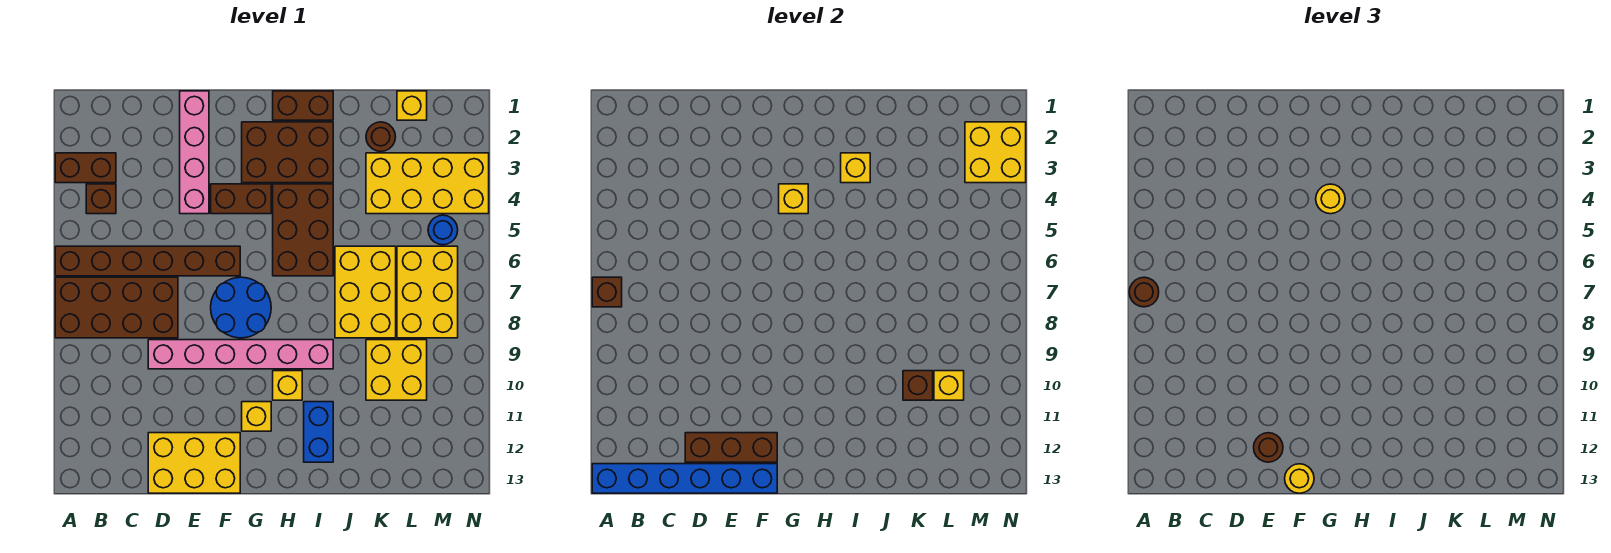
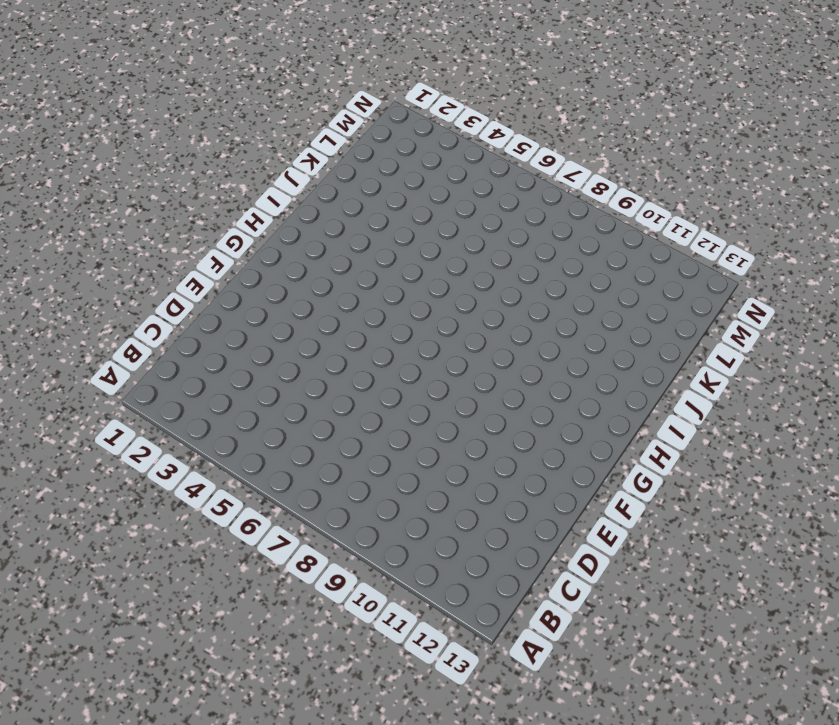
none -> brown brick A3:B3 level 1
none -> brown brick A6:F6 level 1
none -> brown brick A7:D8 level 1
none -> brown brick B4 level 1

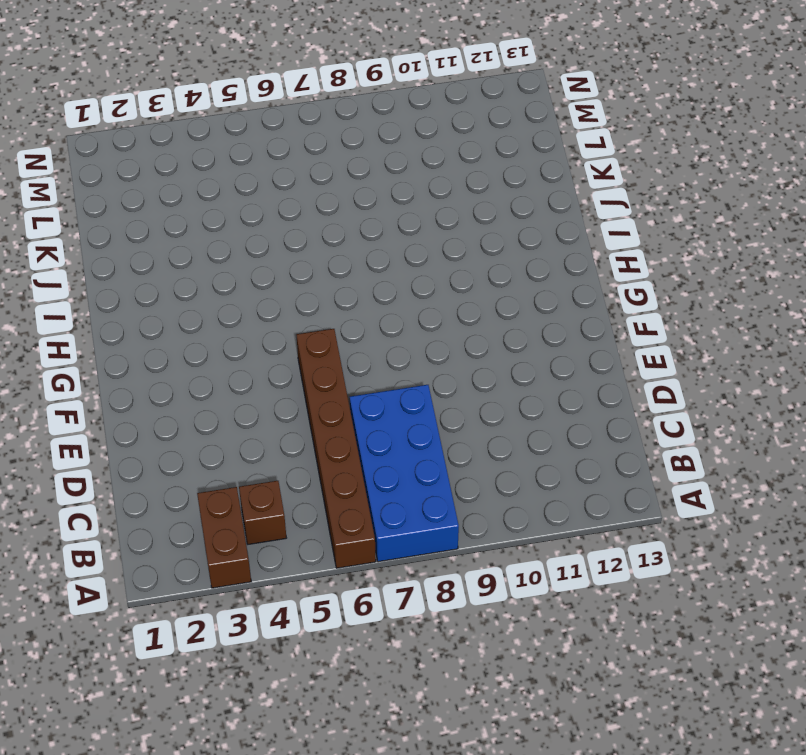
blue brick A7:D8 level 1 -> brown brick A7:D8 level 1
none -> pink brick D9:I9 level 1
none -> yellow brick D12:F13 level 1
none -> pink brick E1:E4 level 1
none -> brown brick F4:G4 level 1

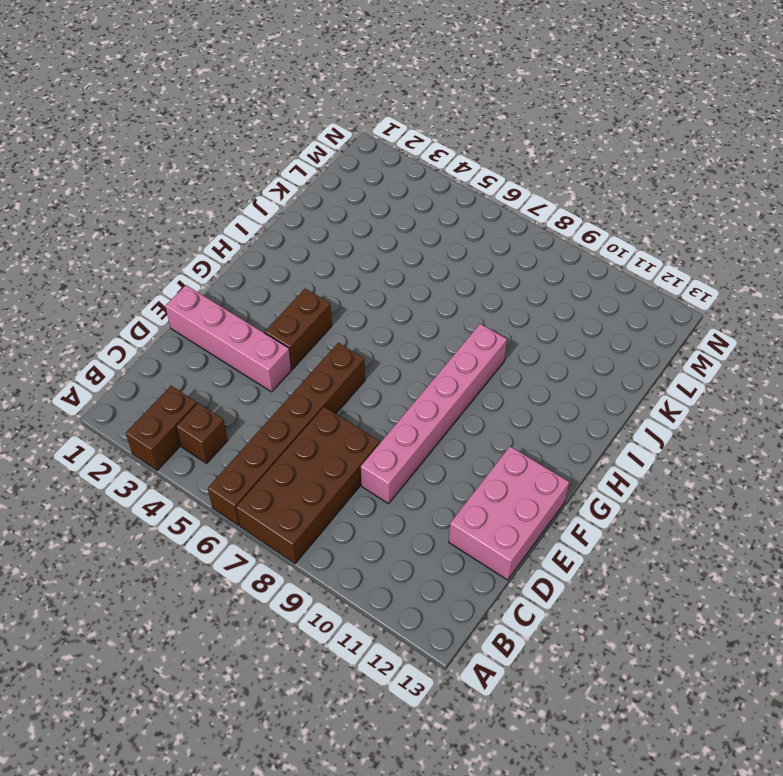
pink brick D12:F13 level 1 -> yellow brick D12:F13 level 1
none -> blue round brick F7:G8 level 1
none -> brown brick G2:I3 level 1
none -> yellow brick G11 level 1
none -> brown brick H1:I1 level 1

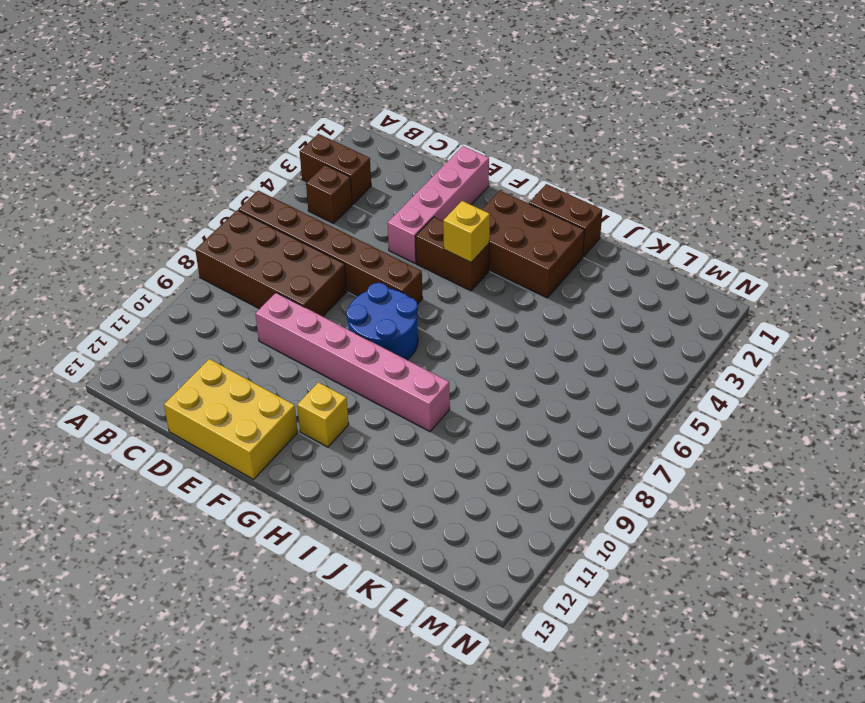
none -> brown brick H4:I6 level 1
none -> yellow brick H10 level 1
none -> blue brick I11:I12 level 1
none -> yellow brick J6:K8 level 1

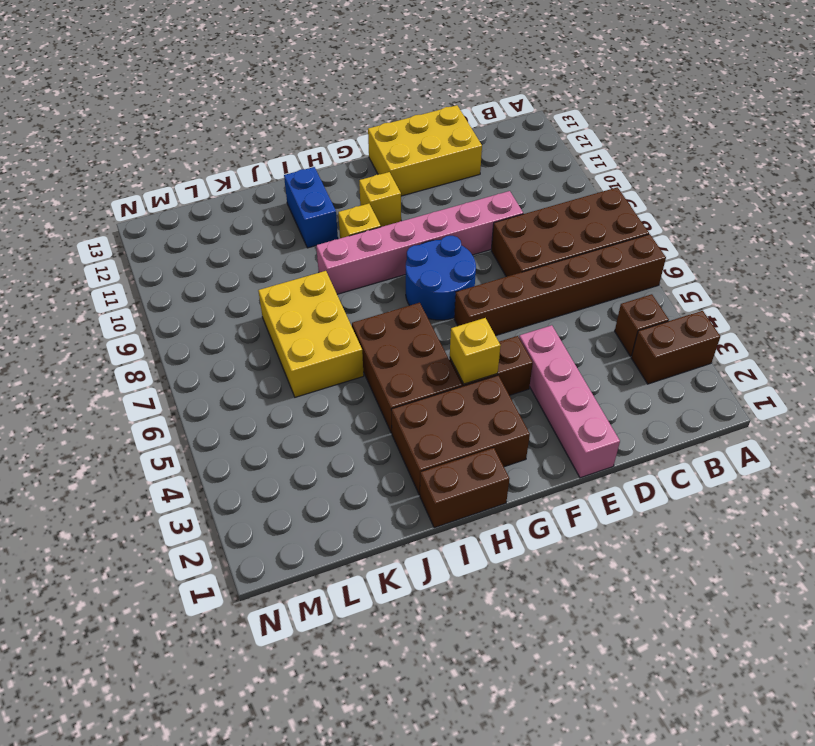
none -> brown round brick K2 level 1
none -> yellow brick K3:N4 level 1
none -> yellow brick K9:L10 level 1
none -> yellow brick L1 level 1

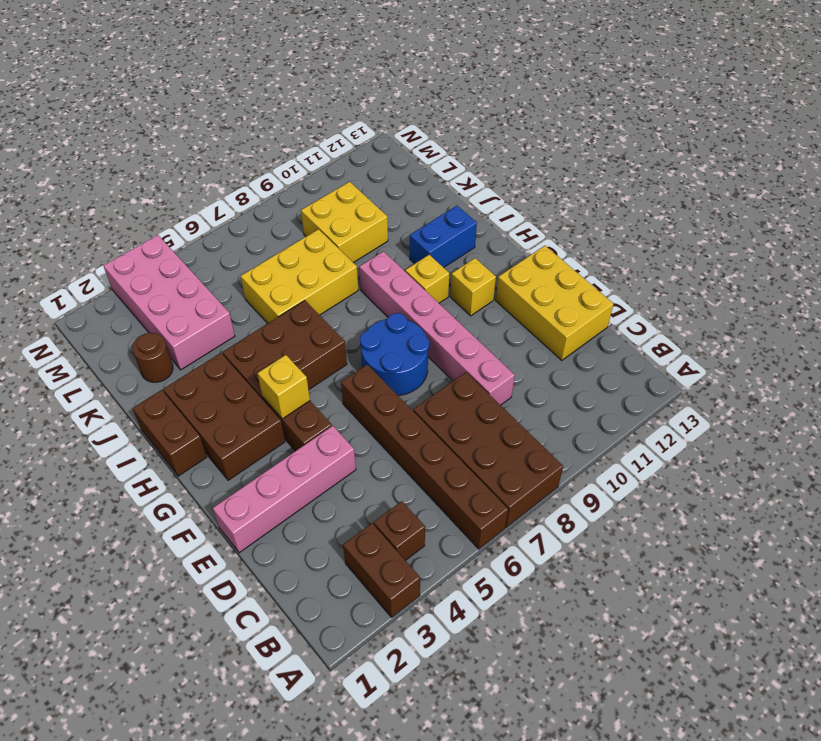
pink brick K3:N4 level 1 -> yellow brick K3:N4 level 1
none -> yellow brick L1 level 1
none -> yellow brick L6:M8 level 1
none -> blue round brick M5 level 1
none -> brown brick A7 level 2

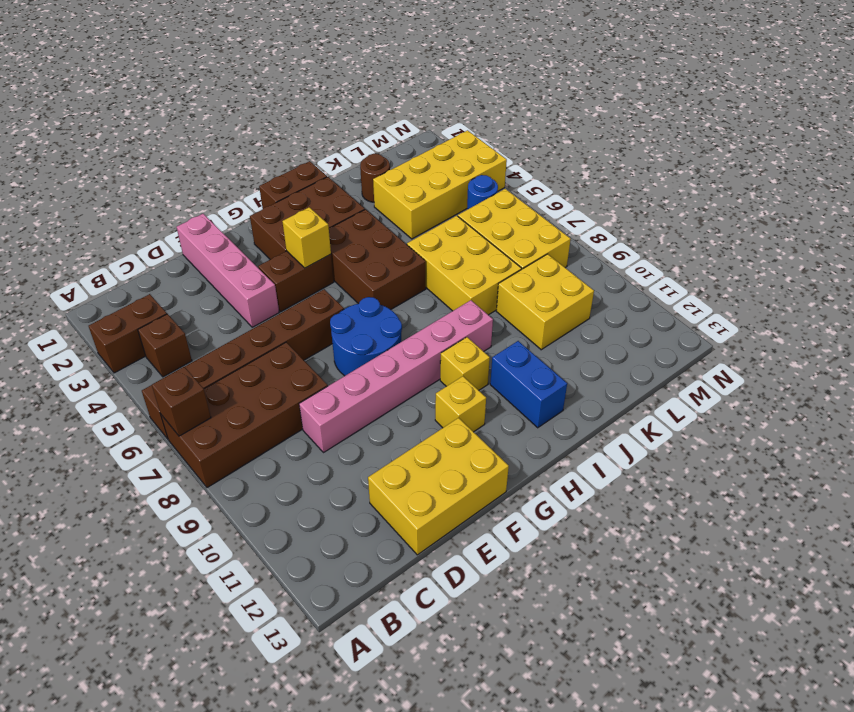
none -> yellow brick L1 level 1
none -> blue brick A13:F13 level 2
none -> brown brick D12:F12 level 2
none -> yellow brick I3 level 2

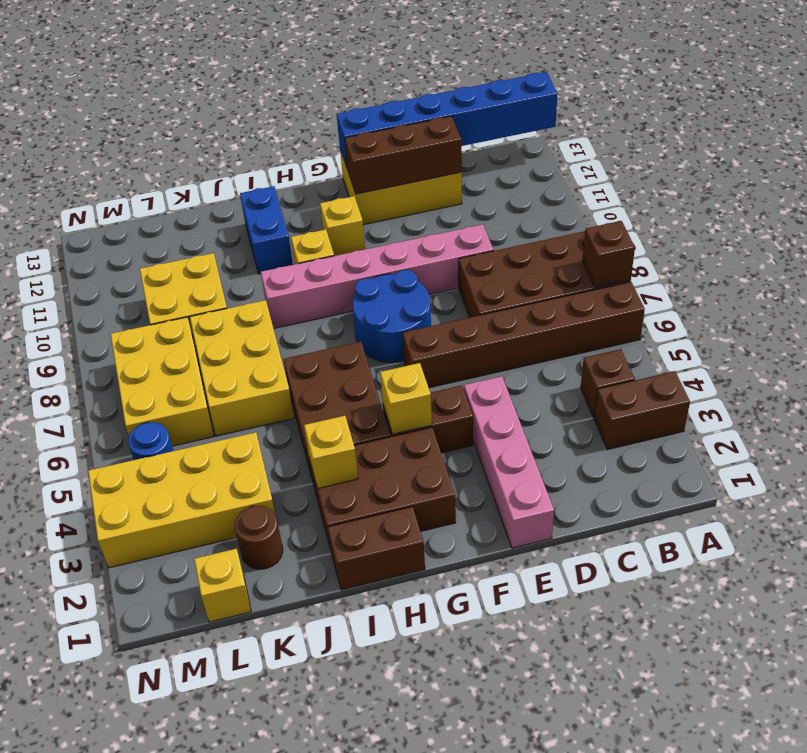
none -> brown brick K10 level 2
none -> yellow brick L10 level 2
none -> yellow brick M2:N3 level 2
none -> brown round brick A7 level 3

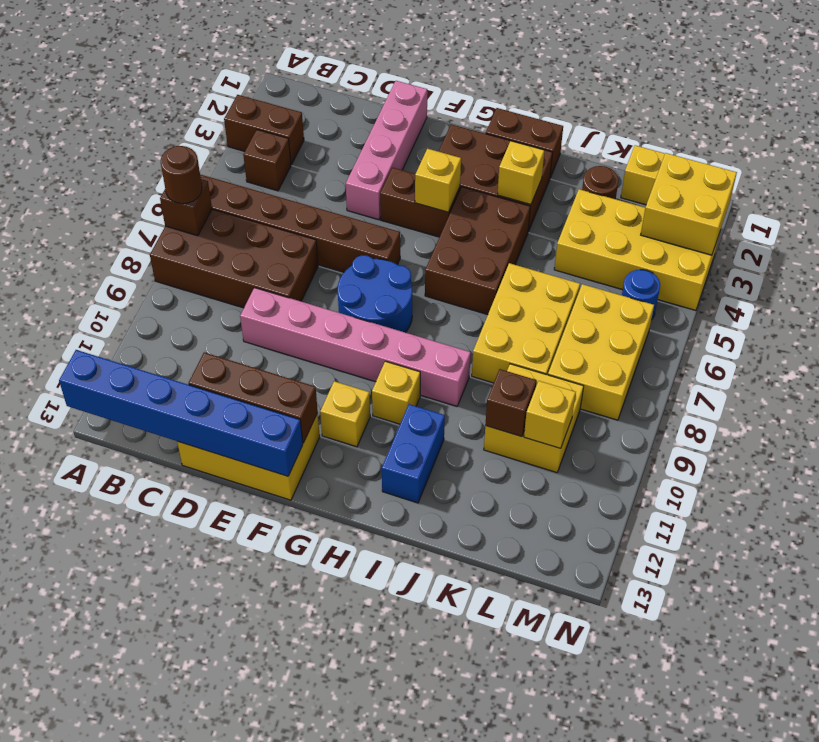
none -> brown round brick E12 level 3
none -> yellow round brick F13 level 3
none -> yellow round brick G4 level 3

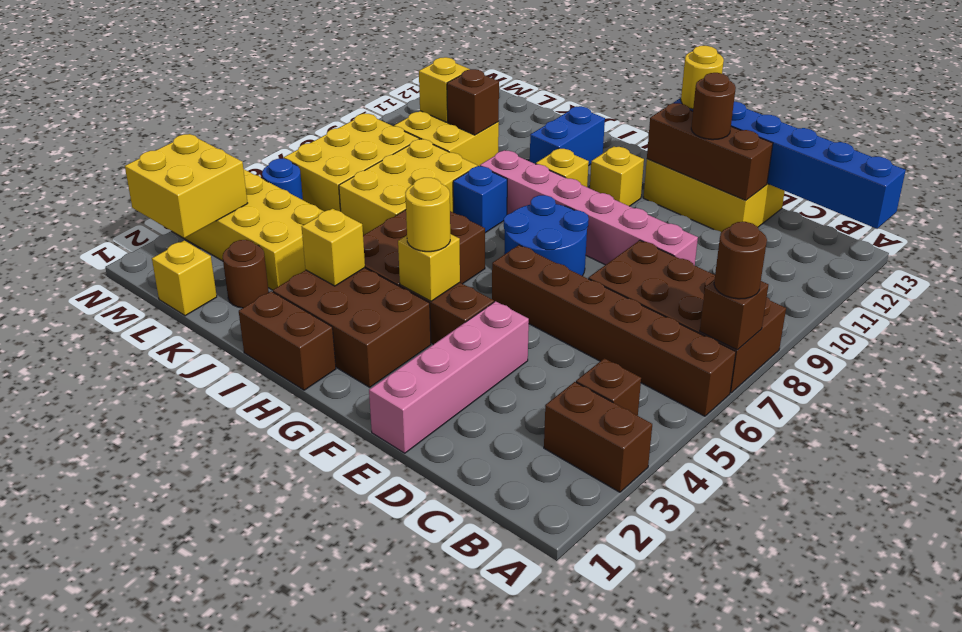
blue brick I8 level 1 -> none

